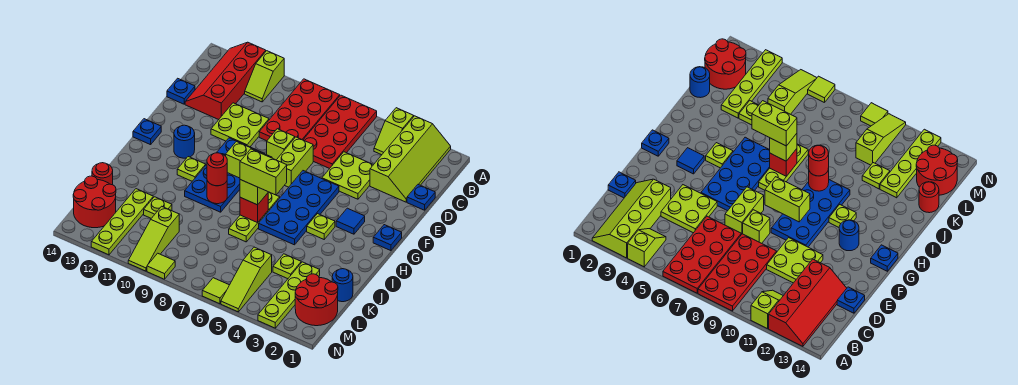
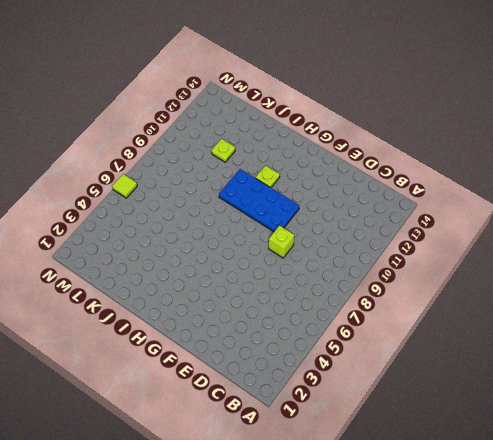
none -> lime slope A2:D3 level 1 top 3
none -> lime slope A4:B4 level 1 top A
none -> red plate A6:D7 level 1
none -> red plate A8:D9 level 1

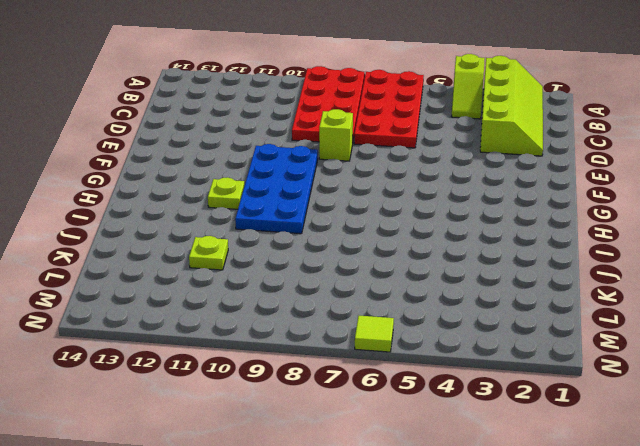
none -> lime slope A11:B11 level 1 top A
none -> red slope A12:D13 level 1 top 12
none -> blue plate D1 level 1
none -> lime plate D4:E5 level 1

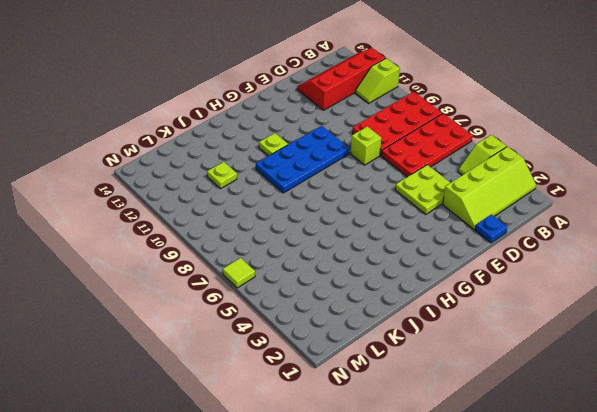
none -> lime plate D10:E11 level 1
none -> blue plate D14 level 1
none -> lime brick E7:F7 level 1
none -> blue plate F5:I6 level 1

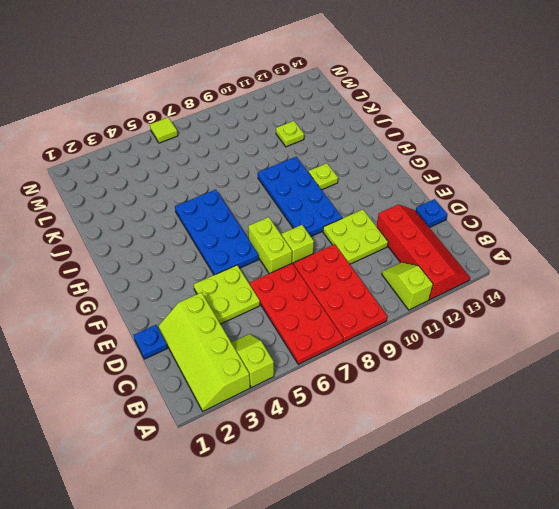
none -> blue plate G1 level 1
none -> blue tile G3 level 1
none -> blue round brick G12 level 1
none -> blue plate G14 level 1

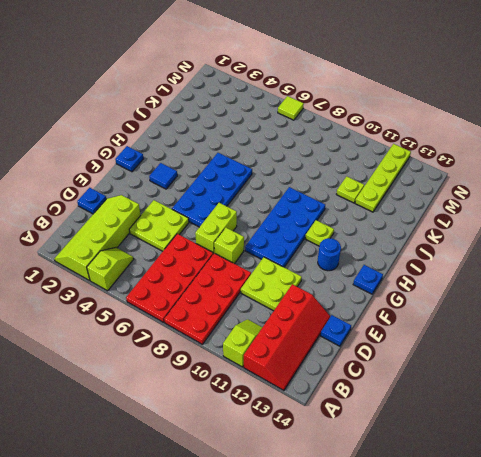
none -> lime plate H4 level 1
none -> lime plate H7:J7 level 1
none -> blue round brick K1 level 1
none -> lime plate K3:N3 level 1

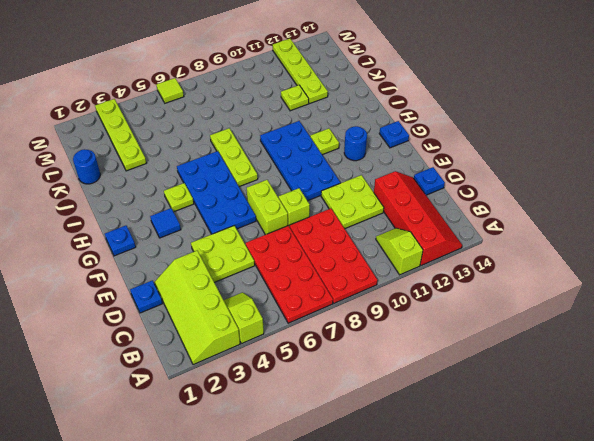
none -> lime plate K4 level 1
none -> red round brick K14 level 1
none -> red round brick L1:M2 level 1
none -> lime slope L5:N5 level 1 top L

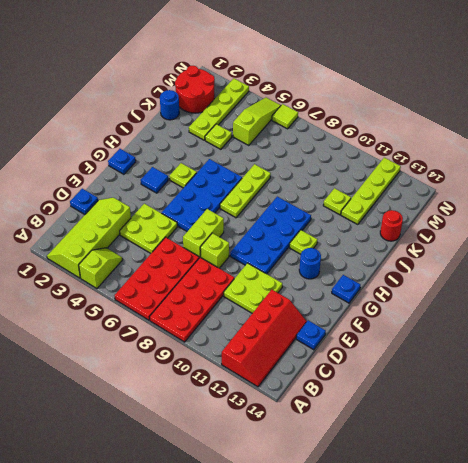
none -> lime slope A11:B11 level 1 top A
none -> lime slope L10:N10 level 1 top L
none -> red round brick L13:M14 level 1
none -> lime tile N9 level 1

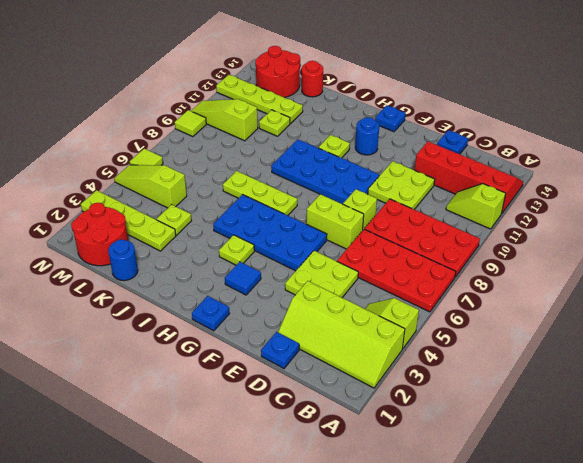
none -> lime brick G8:G9 level 2
none -> red brick I7 level 2
none -> red round brick I9 level 2
none -> lime brick I7 level 3

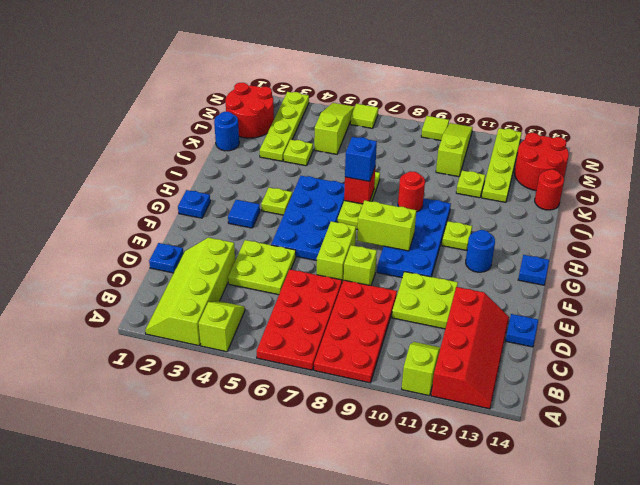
blue brick I7 level 3 -> lime brick I7 level 3
none -> red round brick I9 level 3
none -> lime brick I6:I7 level 4

